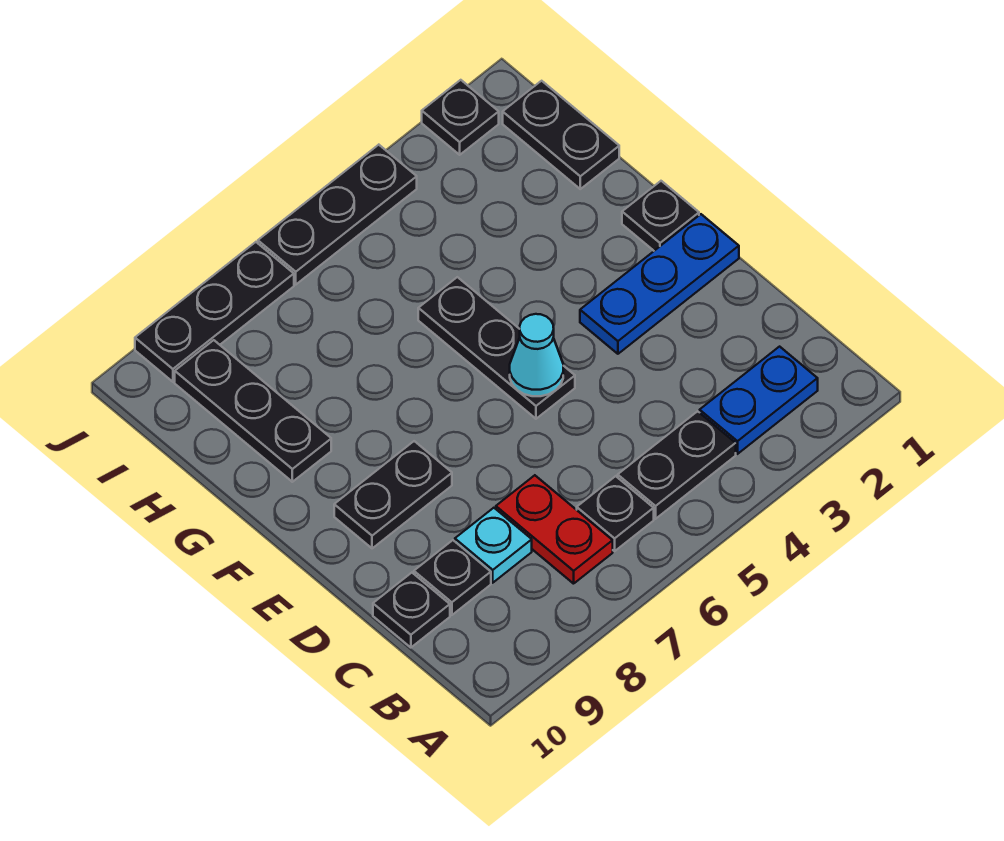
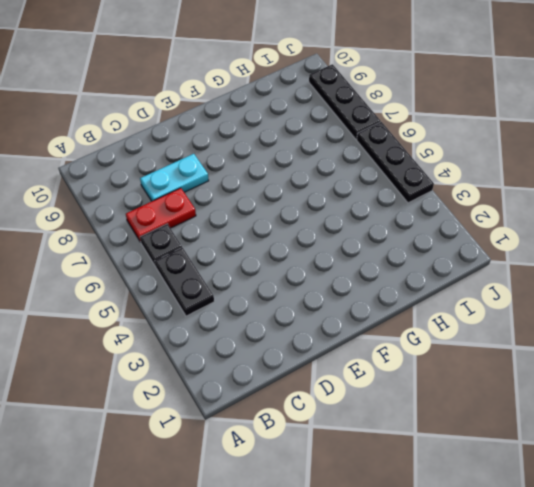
cyan plate C8:D8 level 1 -> cyan plate C8 level 1
none -> blue plate B2:B3 level 1
none -> black plate C9 level 1
none -> black plate C10 level 1

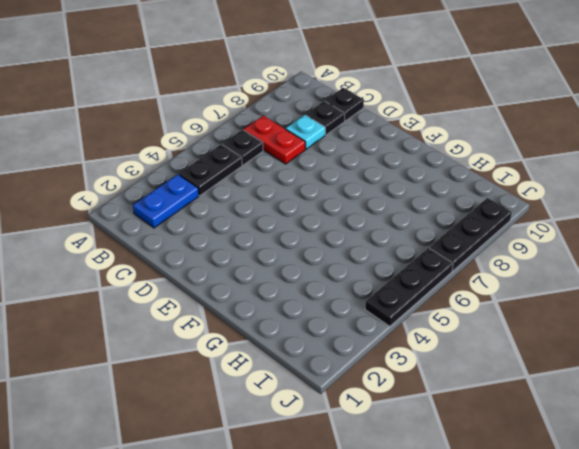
none -> blue plate E1:E3 level 1
none -> black plate E5:G5 level 1
none -> black plate E8:E9 level 1

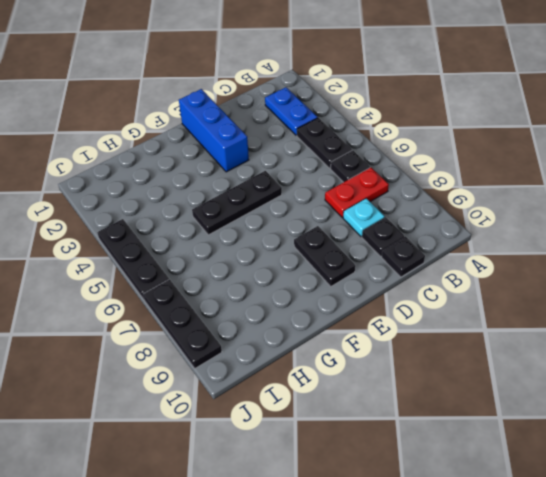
blue brick E1:E3 level 1 -> blue plate E1:E3 level 1
none -> black plate F1 level 1
none -> black plate G9:I9 level 1
none -> black plate H1:I1 level 1

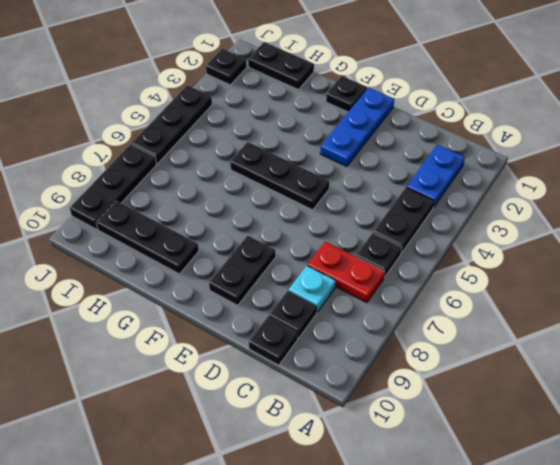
none -> cyan cone E5 level 2

